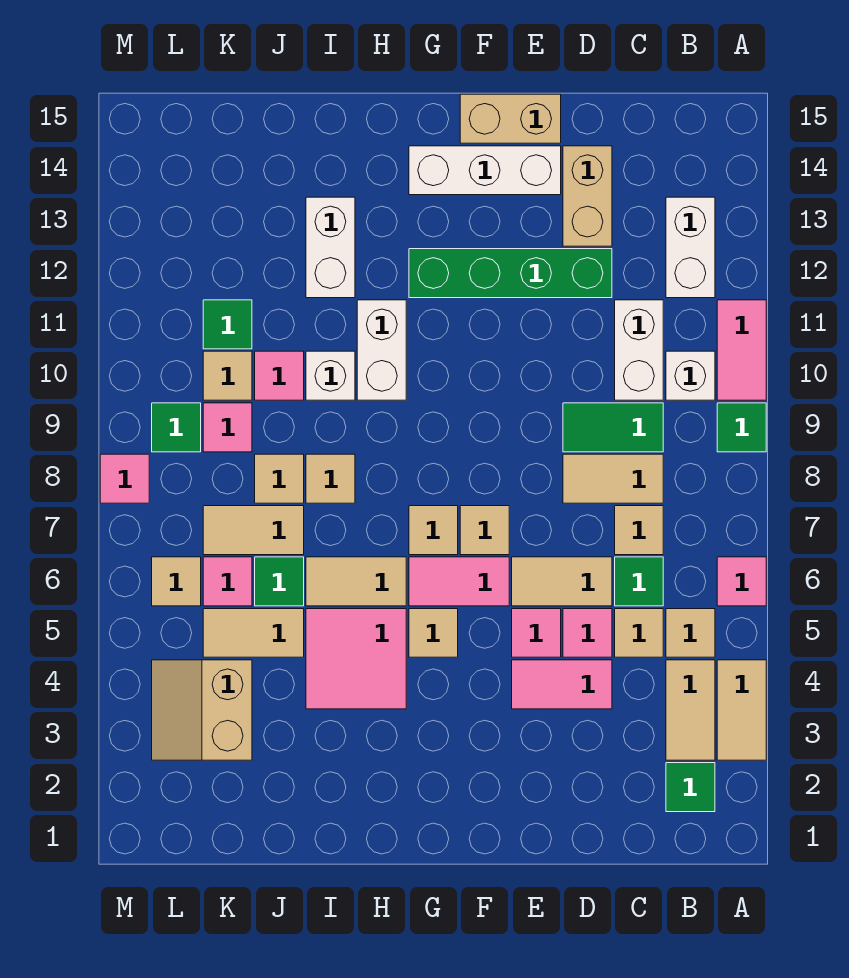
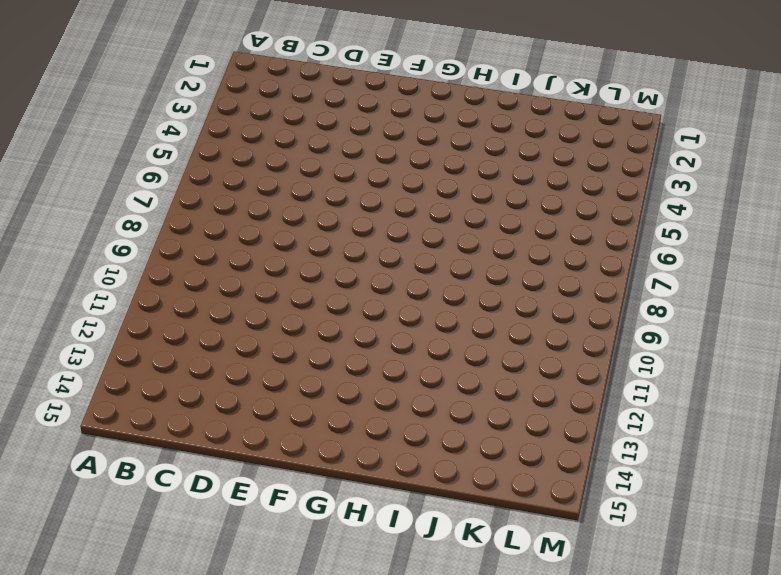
none -> tan tile A3:A4 level 1
none -> pink tile A6 level 1
none -> green tile A9 level 1
none -> pink tile A10:A11 level 1

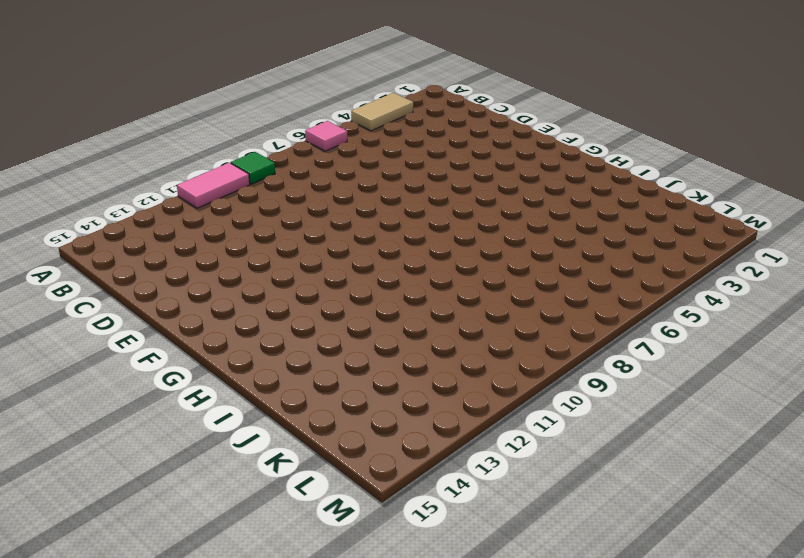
none -> green tile B2 level 1
none -> tan tile B3:B4 level 1
none -> tan tile B5 level 1
none -> white brick B10 level 1

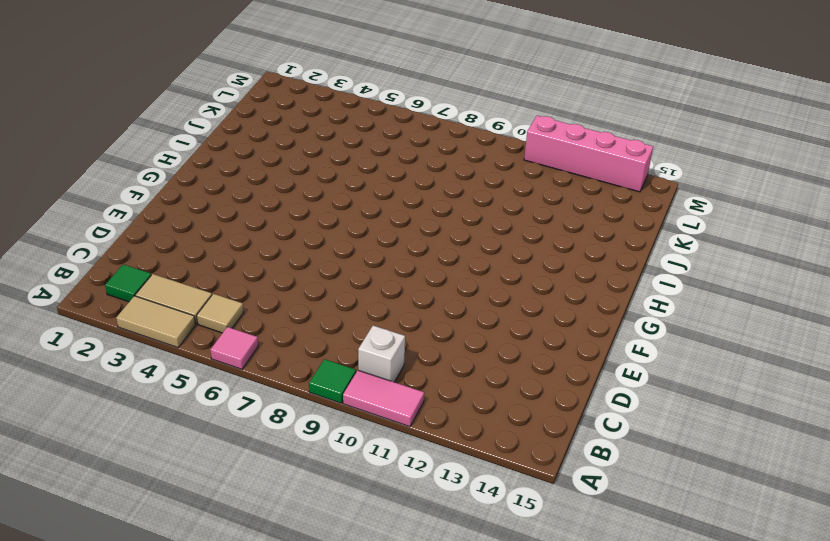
pink brick M11:M14 level 1 -> none
none -> white brick B12:B13 level 1
none -> tan tile C5 level 1
none -> green tile C6 level 1
none -> tan tile C7 level 1

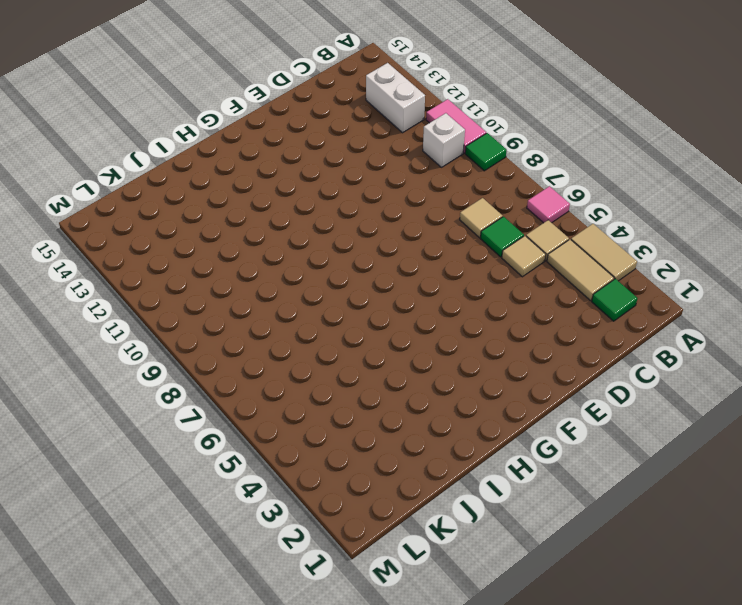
none -> tan tile C8:D8 level 1
none -> green tile C9:D9 level 1
none -> white brick C10:C11 level 1
none -> pink tile D4:E4 level 1

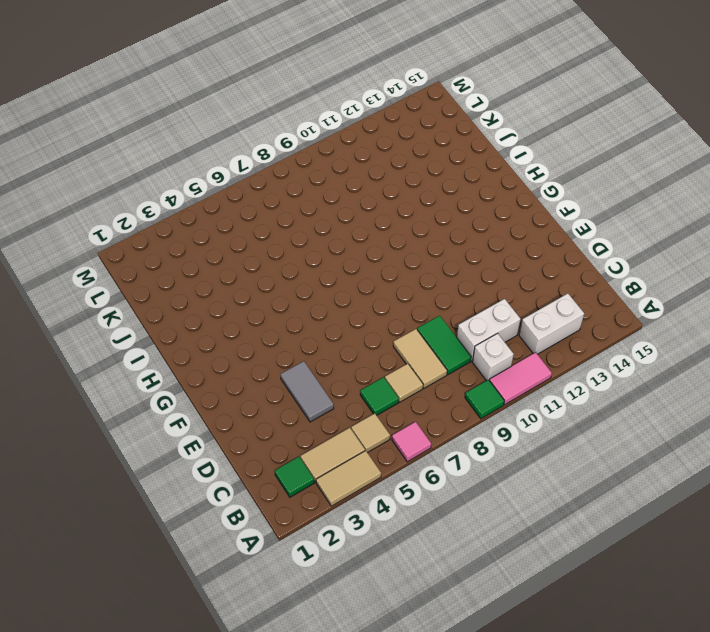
grey tile D4:E4 level 1 -> pink tile D4:E4 level 1
none -> tan tile C5 level 1
none -> pink tile D5 level 1
none -> tan tile D6:E6 level 1
none -> green brick D12:G12 level 1

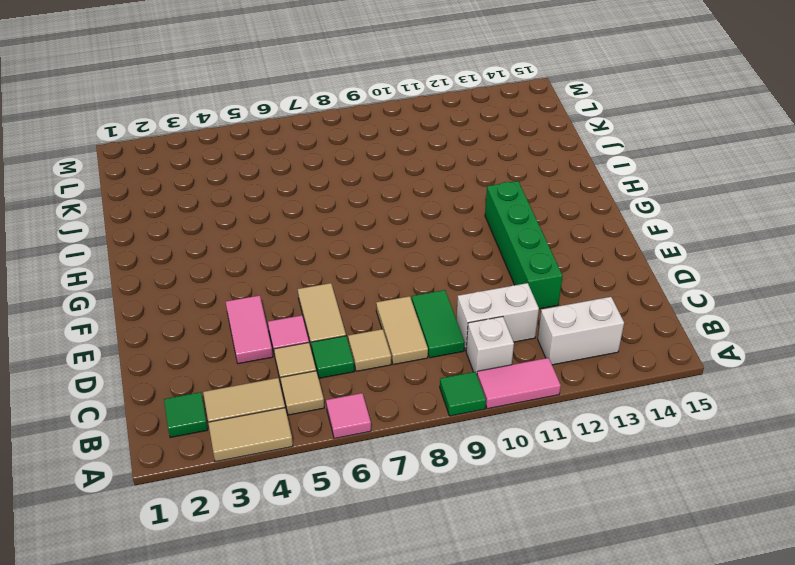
none -> tan brick D13:D14 level 1
none -> pink tile E5 level 1
none -> white brick E14:G14 level 1
none -> tan brick E15:F15 level 1

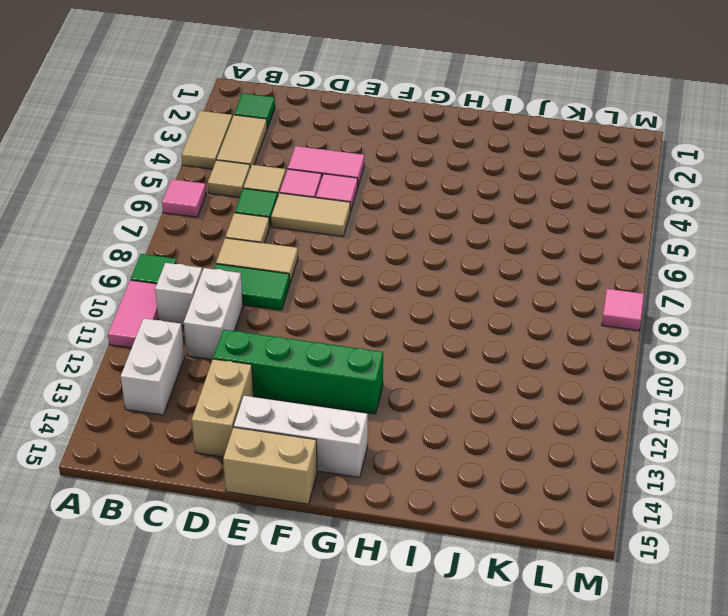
none -> pink tile F6:G6 level 1
none -> tan tile F7 level 1
none -> tan tile G5 level 1
none -> tan tile G7 level 1

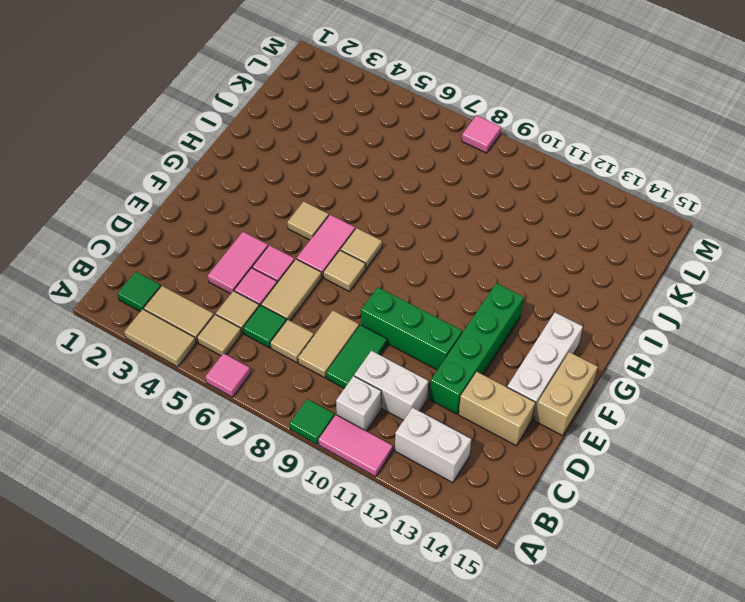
green brick E9:E11 level 1 -> none
none -> pink tile H4:I5 level 1
none -> tan tile H6:I6 level 1
none -> white brick H10:H11 level 1
none -> tan tile I8 level 1

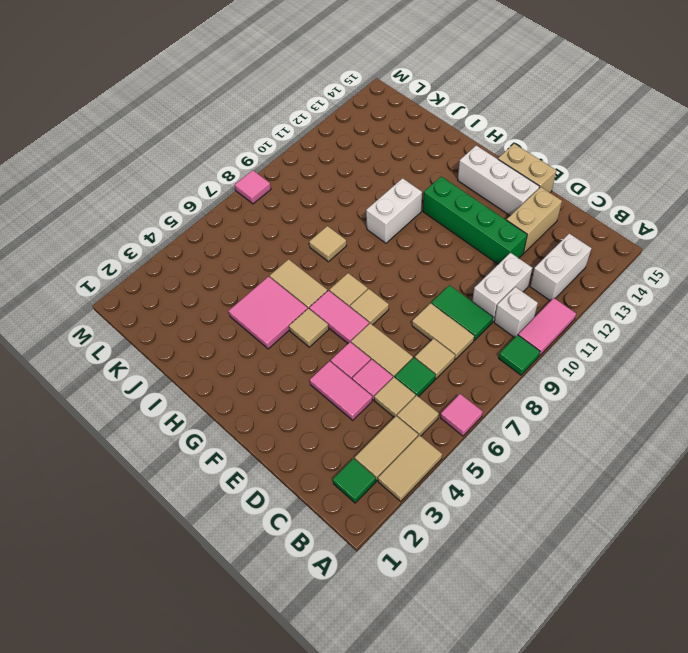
none -> white brick I10 level 1
none -> white brick I12:I13 level 1
none -> tan tile J5:K5 level 1
none -> green tile J6 level 1

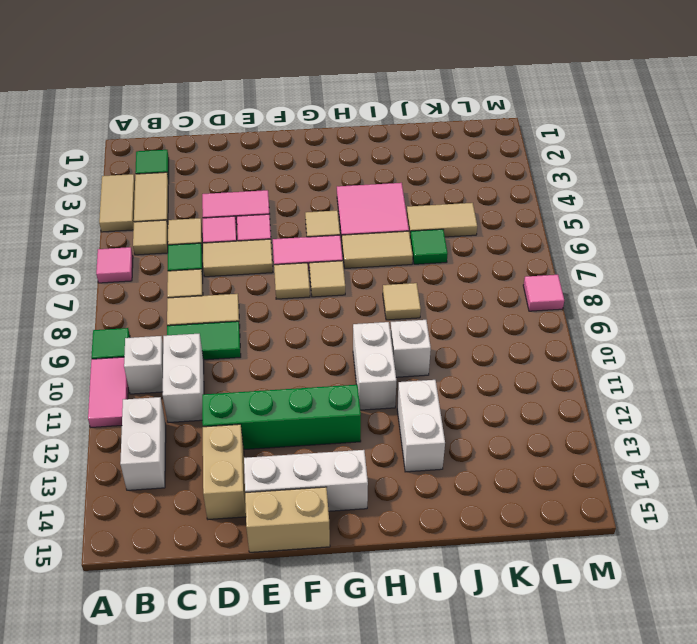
none -> tan tile J7:K7 level 1
none -> tan tile J8 level 1
none -> pink tile J10 level 1
none -> tan slope K3:L4 level 1 top K

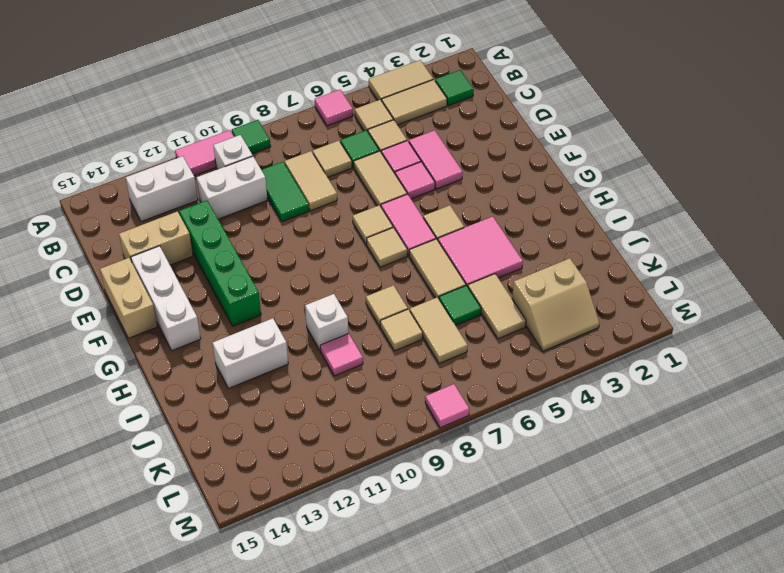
none -> white brick H10:H11 level 1
none -> pink tile K6 level 1
none -> pink tile K9 level 1
none -> tan tile K10 level 1

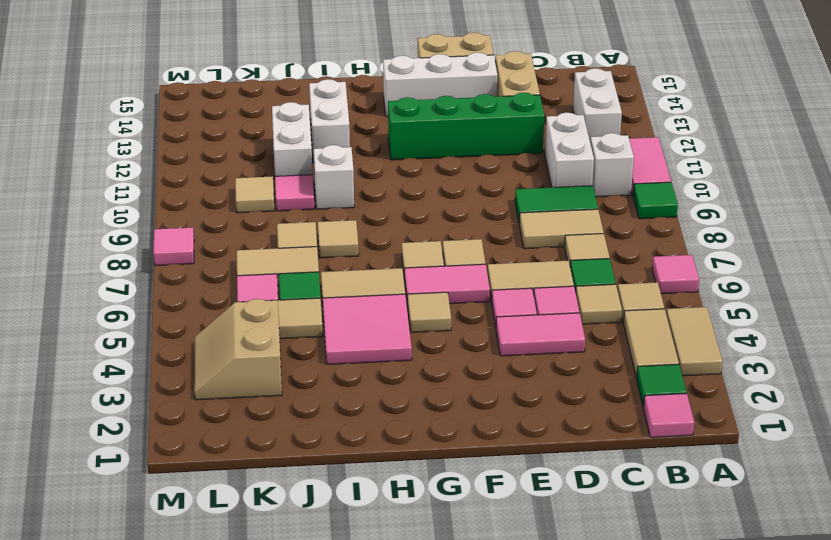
pink tile B1 level 1 -> pink tile K9 level 1
white brick J11:J12 level 1 -> white brick H10:H11 level 1
none -> green tile K11 level 1
none -> tan tile L6 level 1
none -> green tile L9 level 1

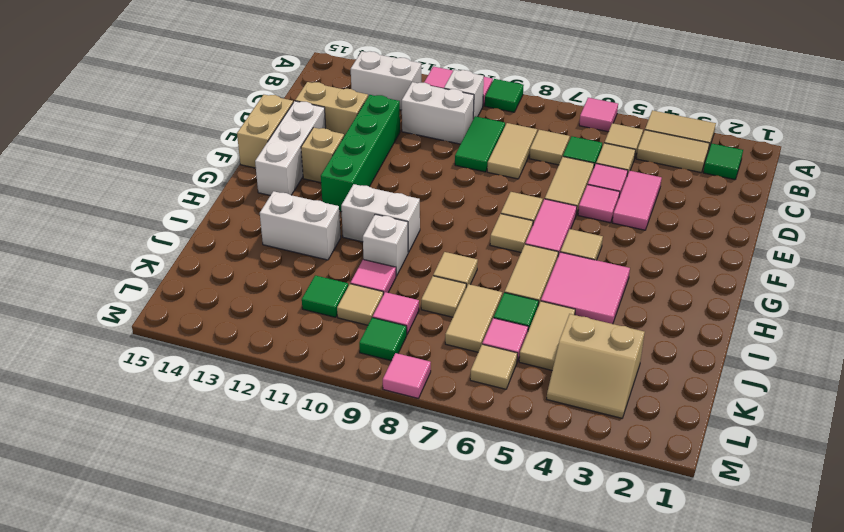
tan brick F13 level 1 -> none

